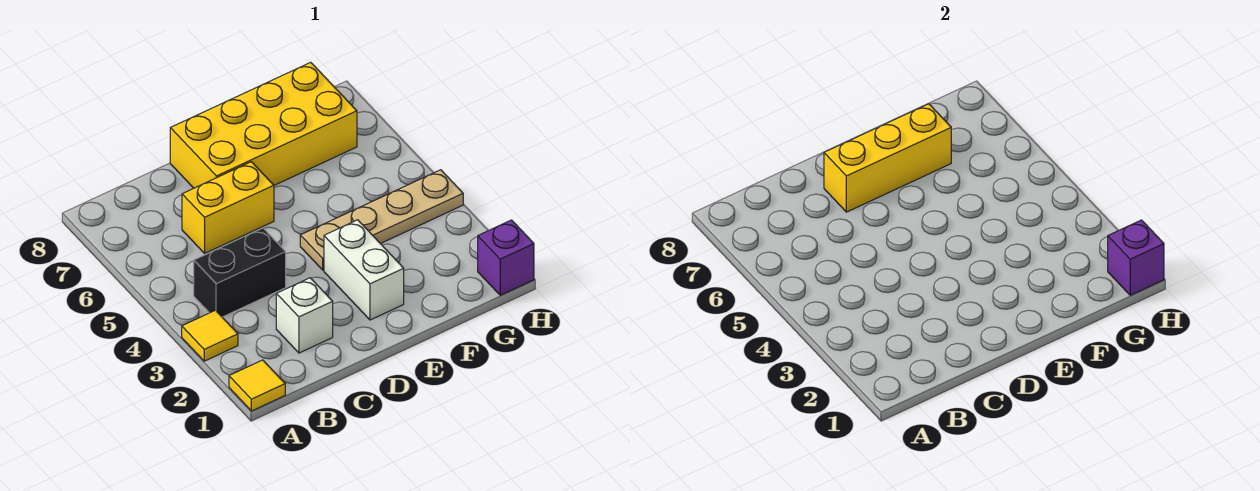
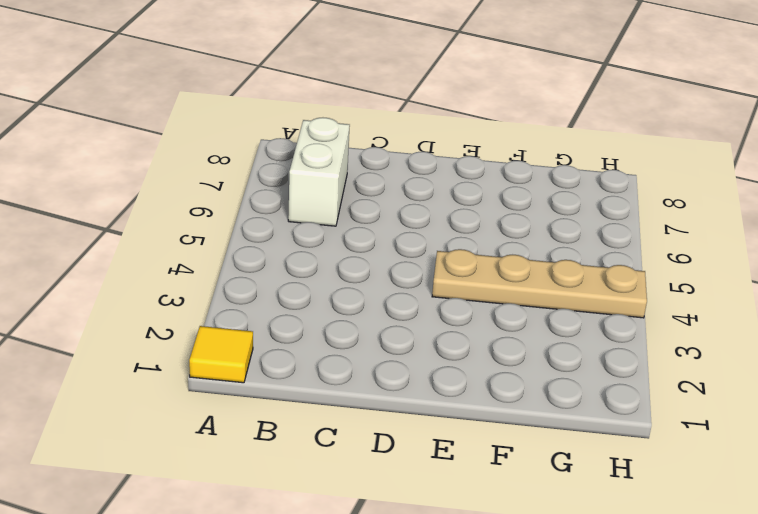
white brick B6:B7 level 1 -> white brick E2:E3 level 1
none -> yellow tile A3 level 1
none -> black brick B4:C4 level 1

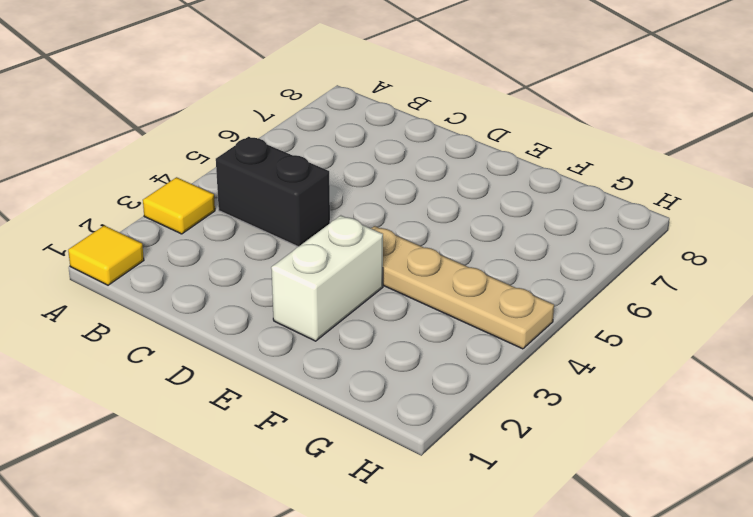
none -> white brick C2 level 1
none -> yellow brick C6:D6 level 1

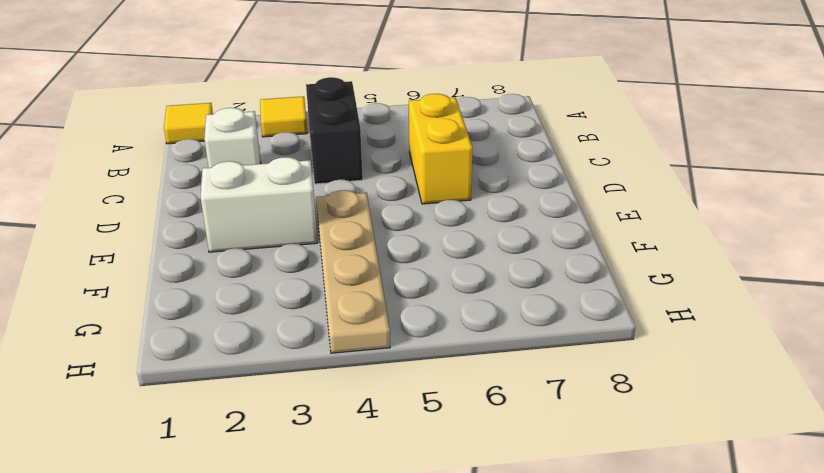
none -> yellow brick D7:G8 level 1
none -> purple brick H1 level 1

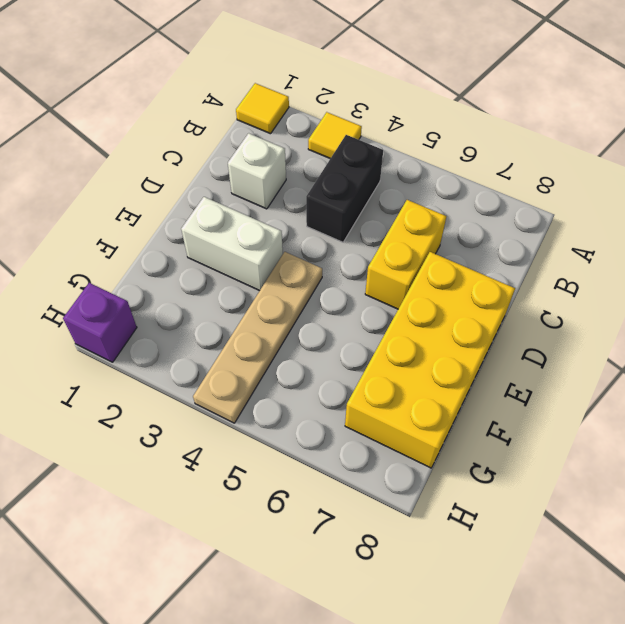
none -> yellow brick D7:F7 level 2
none -> purple brick H1 level 2

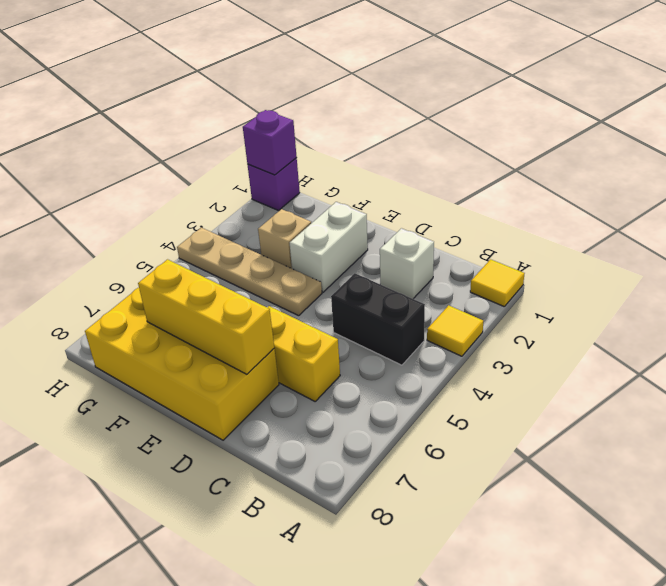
tan brick F3 level 1 -> none

